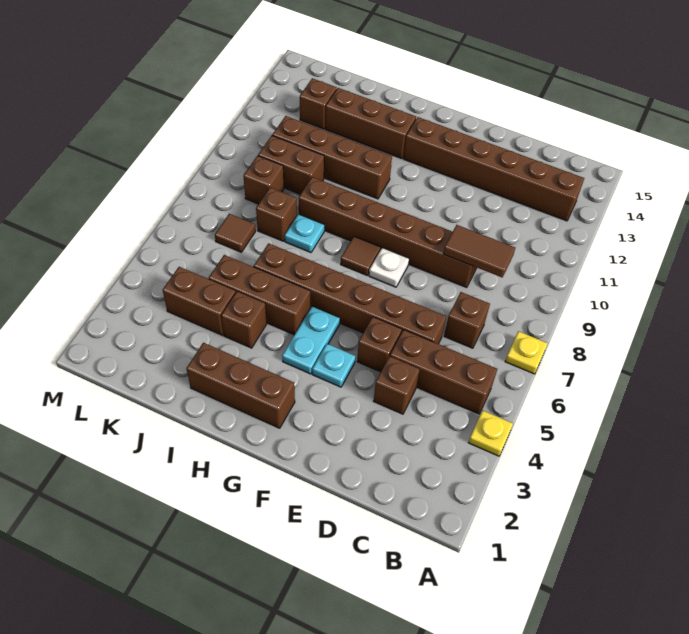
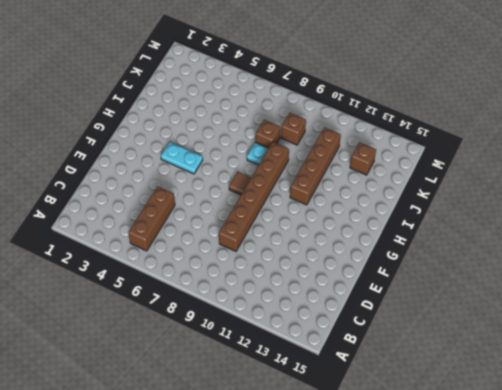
none -> yellow plate A4 level 1
none -> yellow plate A7 level 1
none -> brown brick B13:G13 level 1

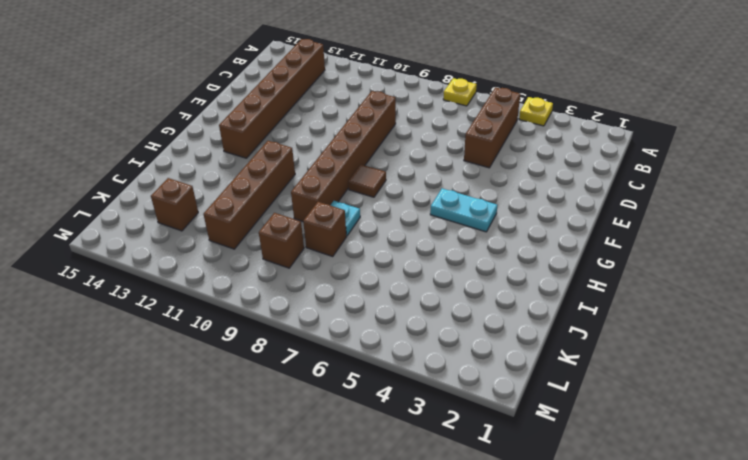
none -> brown brick C7 level 1
none -> brown brick D4 level 1
none -> brown brick D6:I6 level 1

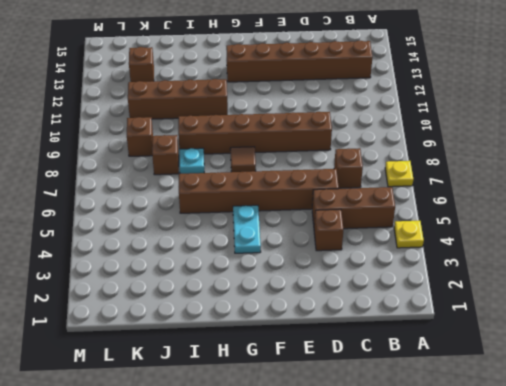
none -> brown brick E5 level 1
none -> cyan plate F4 level 1
none -> white plate F8 level 1

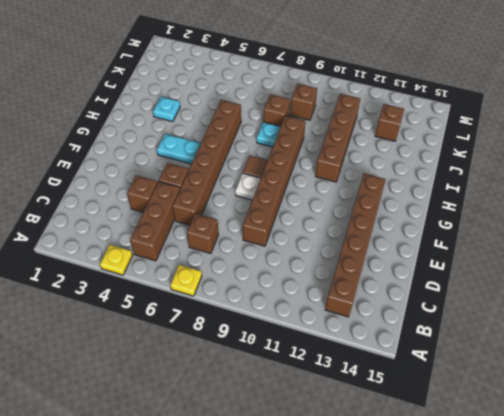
cyan plate I3 level 1 -> cyan plate F4 level 1
none -> brown brick G2:I2 level 1
none -> brown brick H5:J5 level 1
none -> brown brick H13:J13 level 1

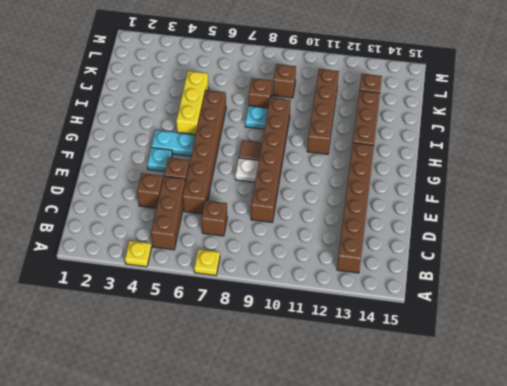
yellow brick H5:J5 level 1 -> brown brick H5:J5 level 1
none -> brown brick G2:I2 level 1
none -> brown brick I4 level 1
none -> brown brick J4:K4 level 1

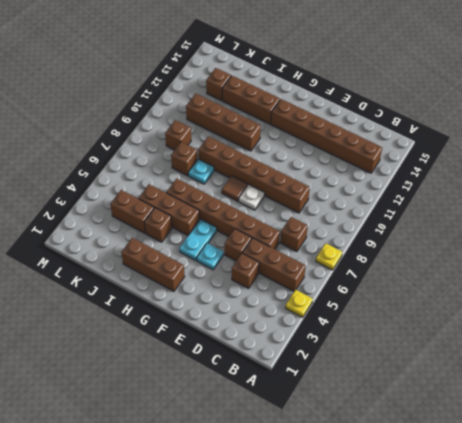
none -> brown brick J10:K10 level 1
none -> brown tile K7 level 1
none -> brown tile C9:D9 level 2

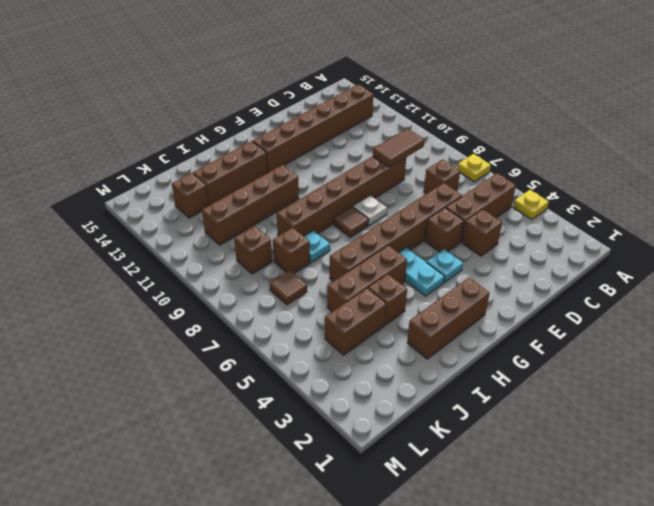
none -> brown brick J10:K10 level 1

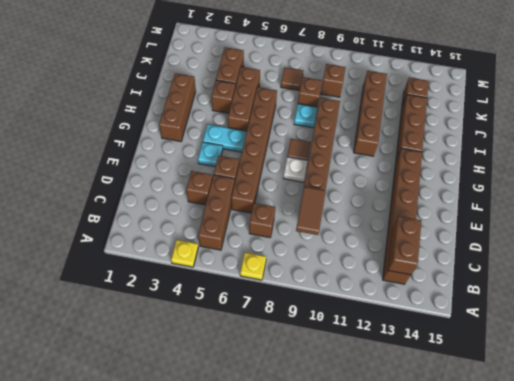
brown brick B13:C13 level 2 -> brown brick J10:K10 level 1

